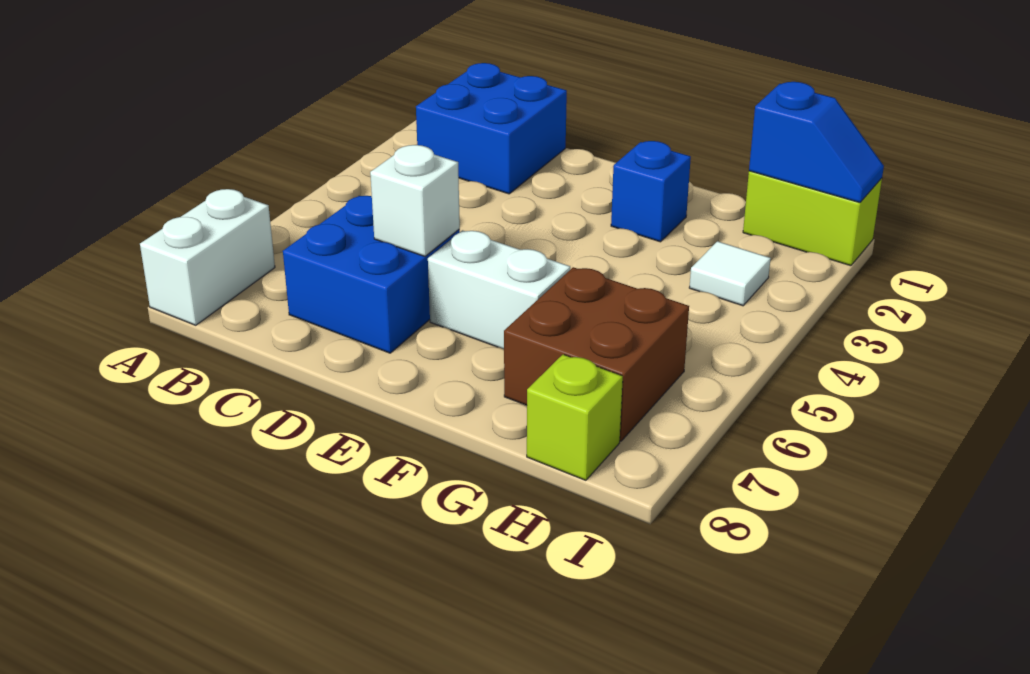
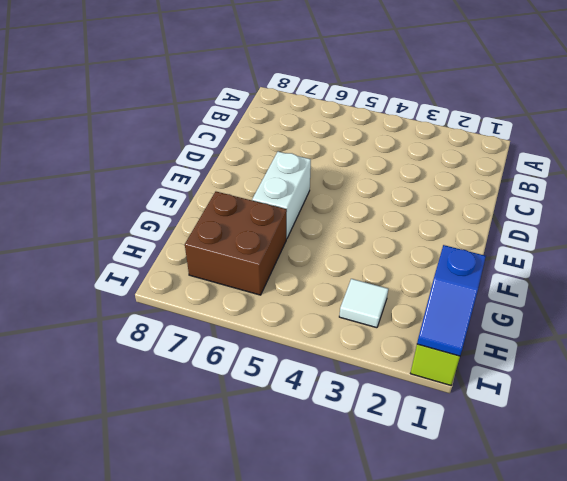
none -> white brick A7:A8 level 1
none -> blue brick B1:C2 level 1

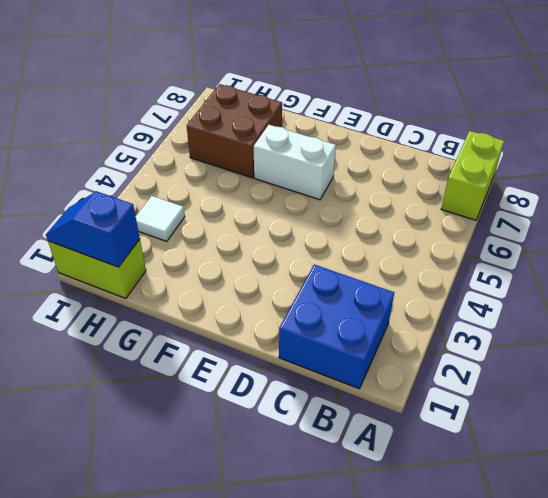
lime brick A7:A8 level 1 -> white brick A7:A8 level 1
none -> blue brick C6:D7 level 1
none -> blue brick F2 level 1

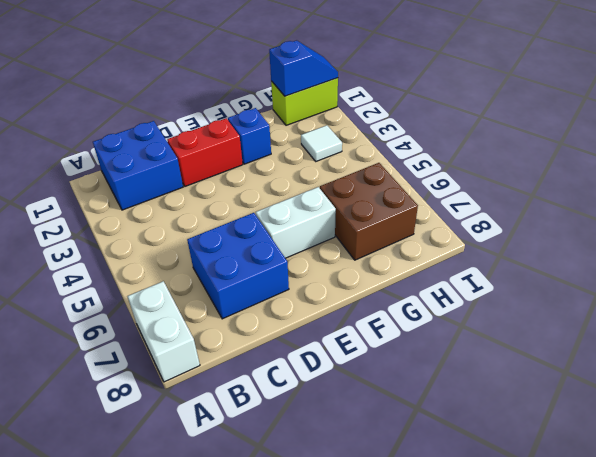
red brick D2:E2 level 1 -> none
none -> lime brick H8 level 1
none -> white brick D6 level 2

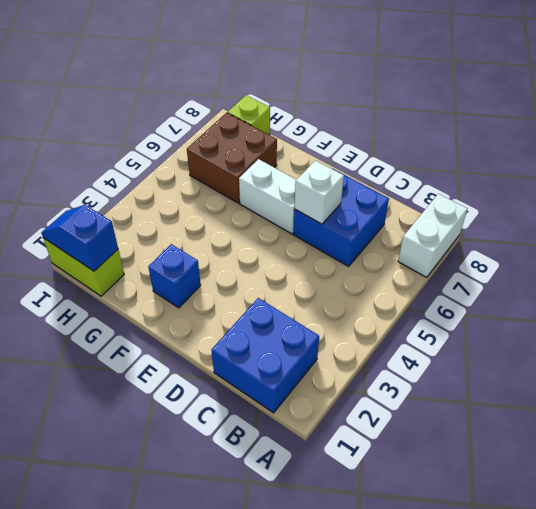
none -> white tile H3 level 1

